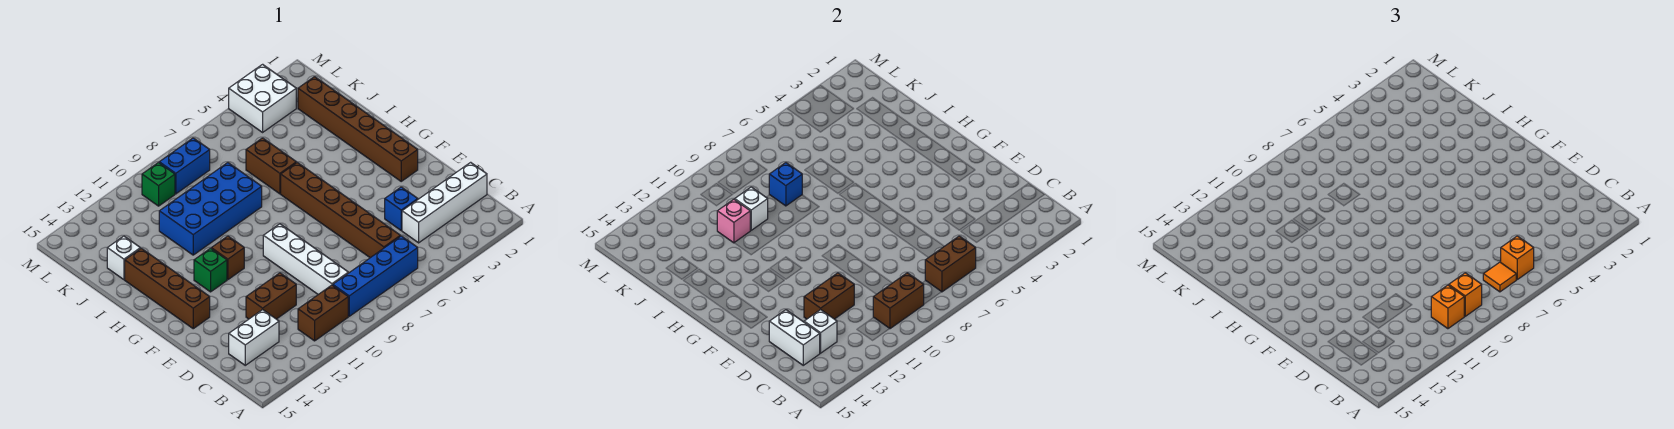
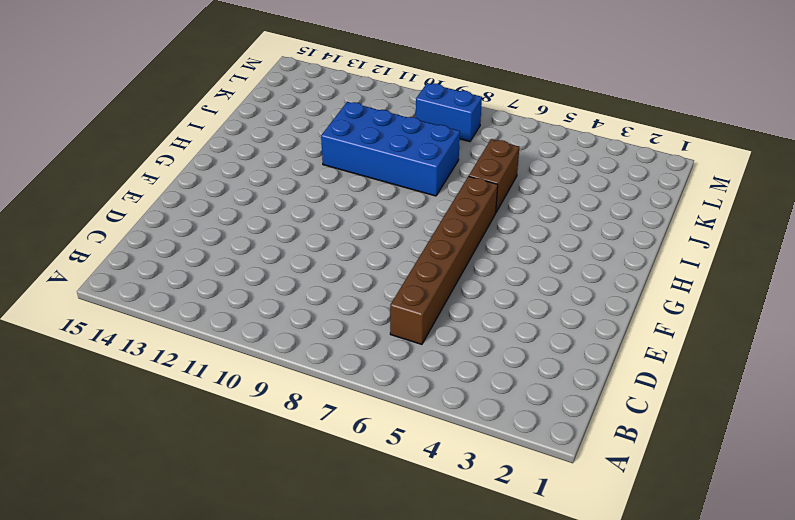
none -> blue brick B6:B9 level 1
none -> brown brick B10:B11 level 1
none -> white brick C1:C4 level 1
none -> white brick C9:F9 level 1

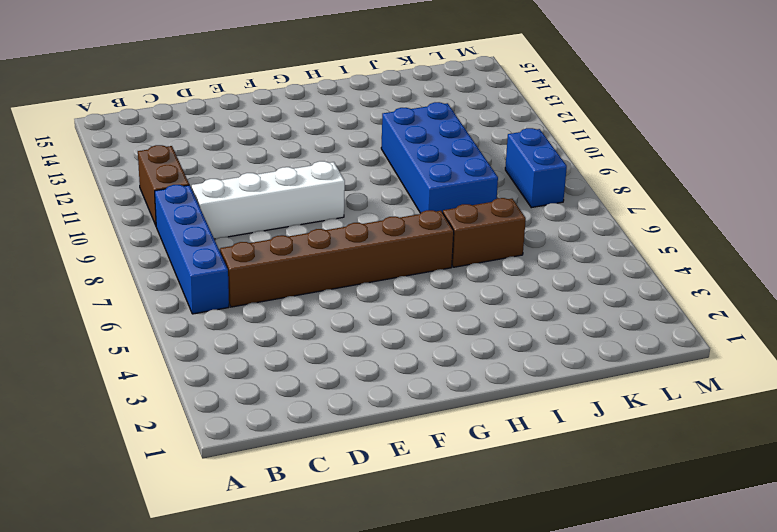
none -> white brick C1:C4 level 1
none -> white brick C13:C14 level 1
none -> blue brick D4 level 1
none -> brown brick D11:D12 level 1

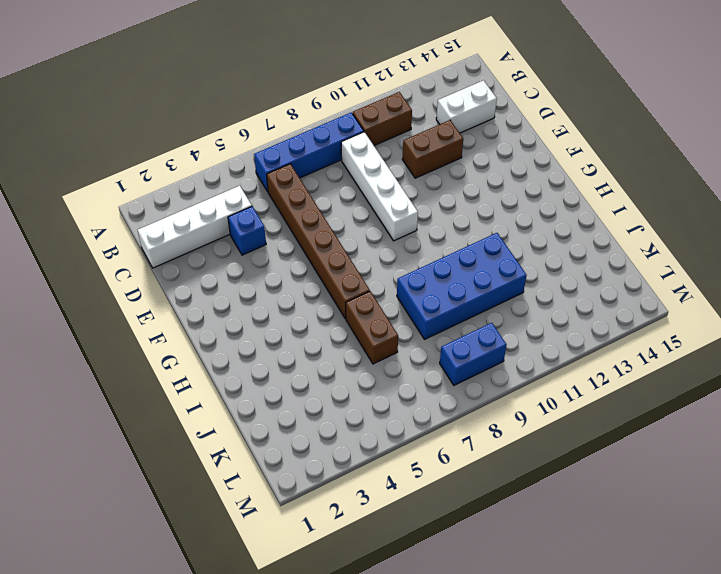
none -> brown brick F2:K2 level 1
none -> brown brick F14:I14 level 1
none -> brown brick G11 level 1
none -> green brick G12 level 1

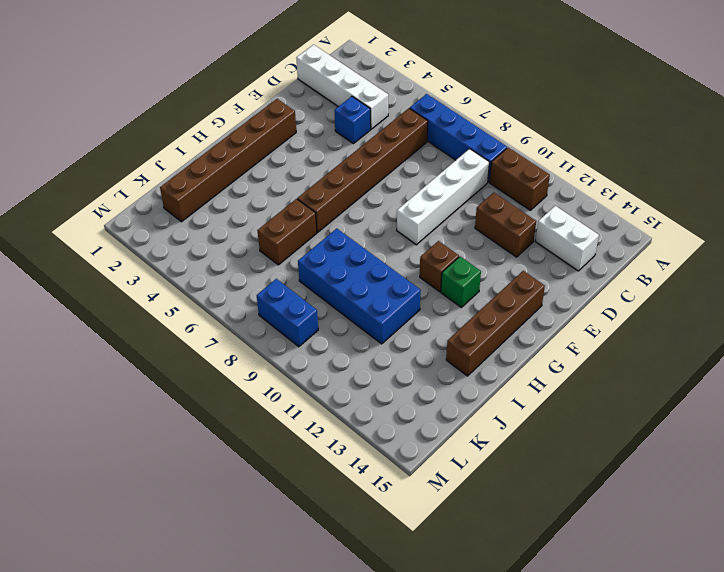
none -> white brick J14 level 1
none -> white brick L3:M4 level 1
none -> green brick L10 level 1
none -> brown brick B6:B7 level 2

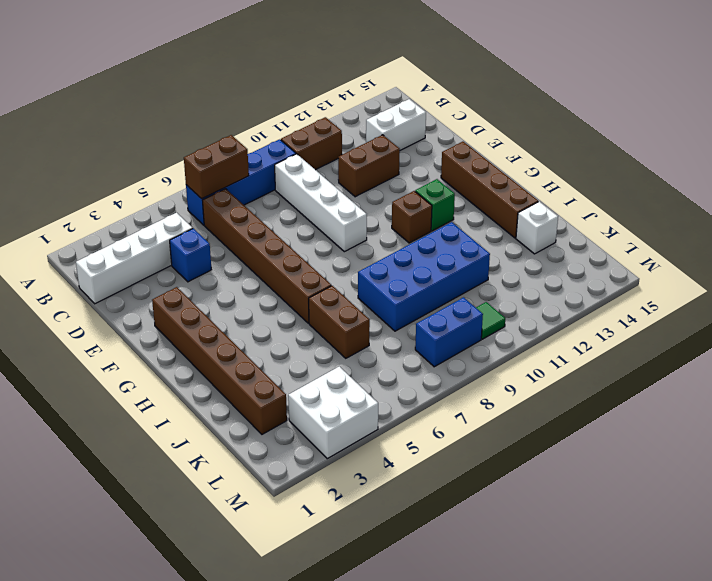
green tile L10 level 1 -> green brick L10 level 1
none -> brown brick B9:B10 level 2
none -> white brick C13 level 2
none -> white brick C14:D14 level 2
none -> brown brick D11:D12 level 2

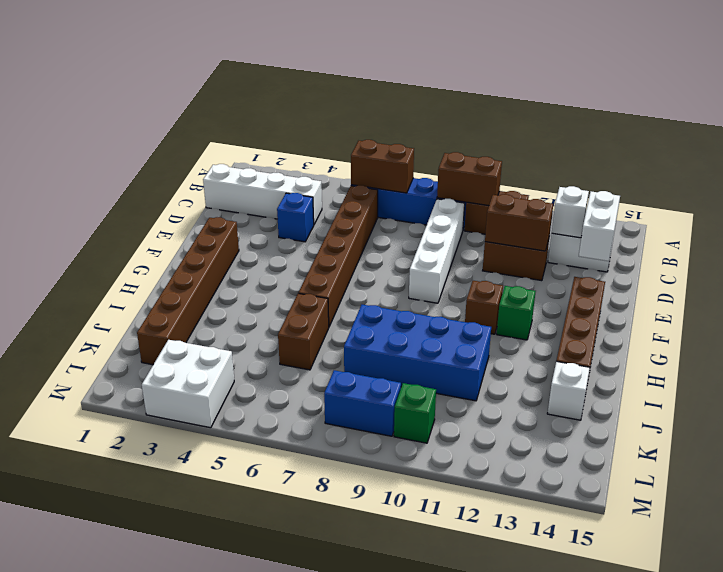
none -> blue brick J8 level 2
none -> white brick J10 level 2
none -> pink brick J11 level 2
none -> orange brick B6 level 3

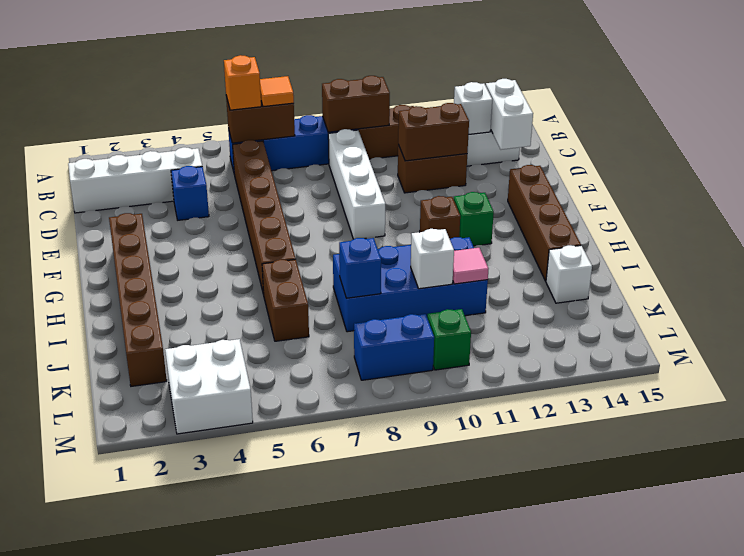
pink tile J11 level 2 -> pink brick J11 level 2
none -> orange brick B9 level 3
none -> orange brick B10 level 3

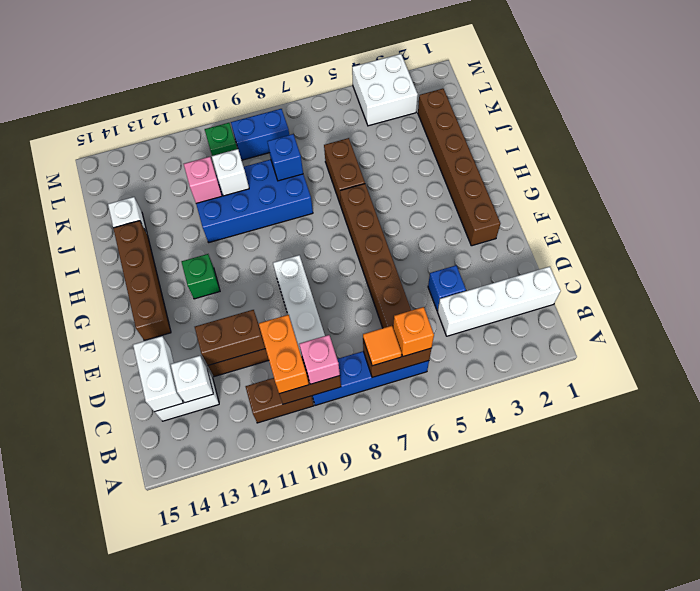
pink brick B9 level 3 -> orange brick B9 level 3
orange brick B10:C10 level 3 -> orange brick B10 level 3
none -> brown brick G11 level 1

